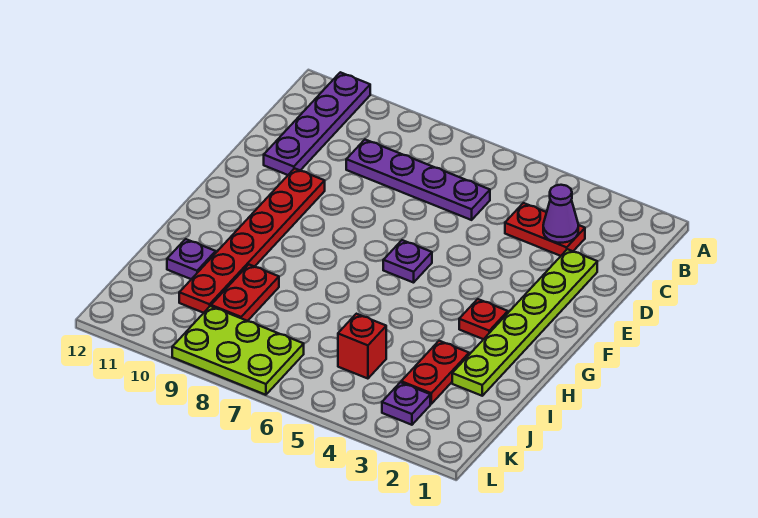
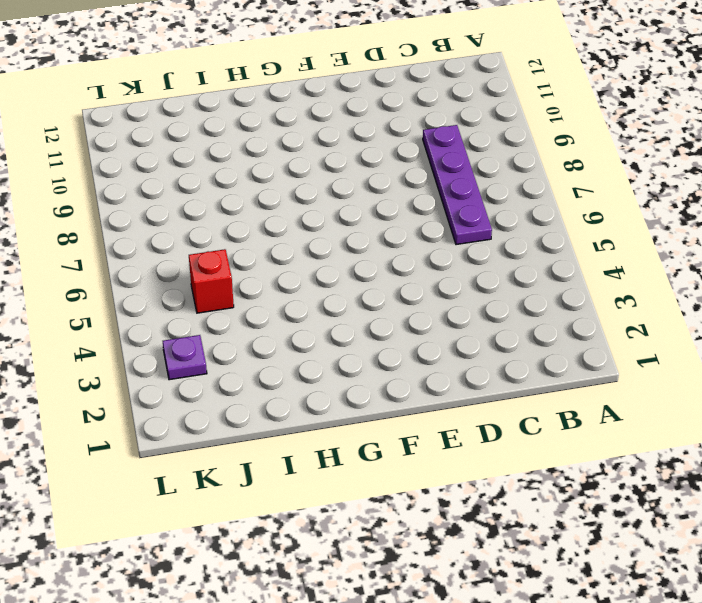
none -> purple plate A11:D11 level 1
none -> red plate C3:C4 level 1
none -> lime plate D2:I2 level 1

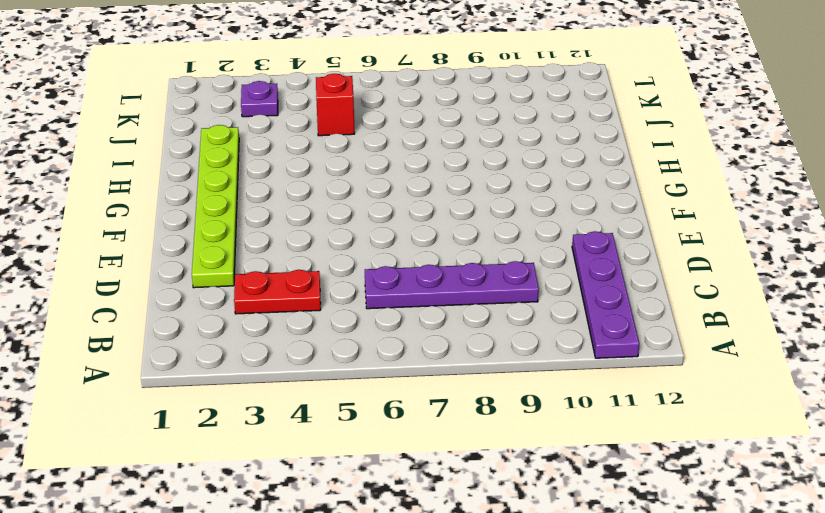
none -> red plate E10:J10 level 1
none -> purple plate F6 level 1
none -> red plate G3 level 1

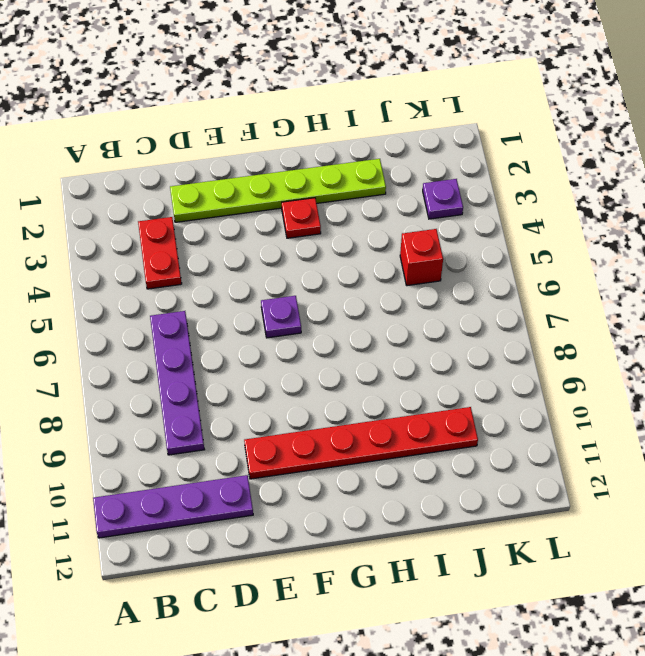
none -> red plate I3:J3 level 1
none -> red plate I9:J9 level 1
none -> purple plate I11 level 1

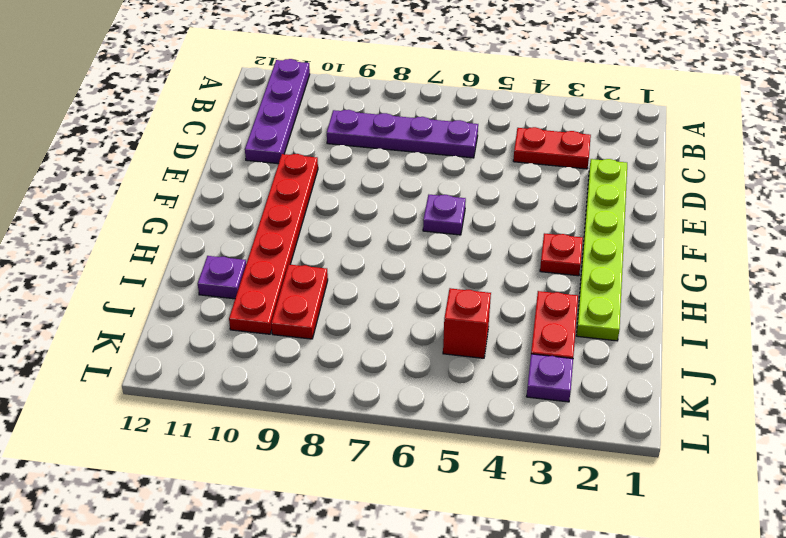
none -> lime plate K7:L9 level 1
none -> purple cone C3 level 2

